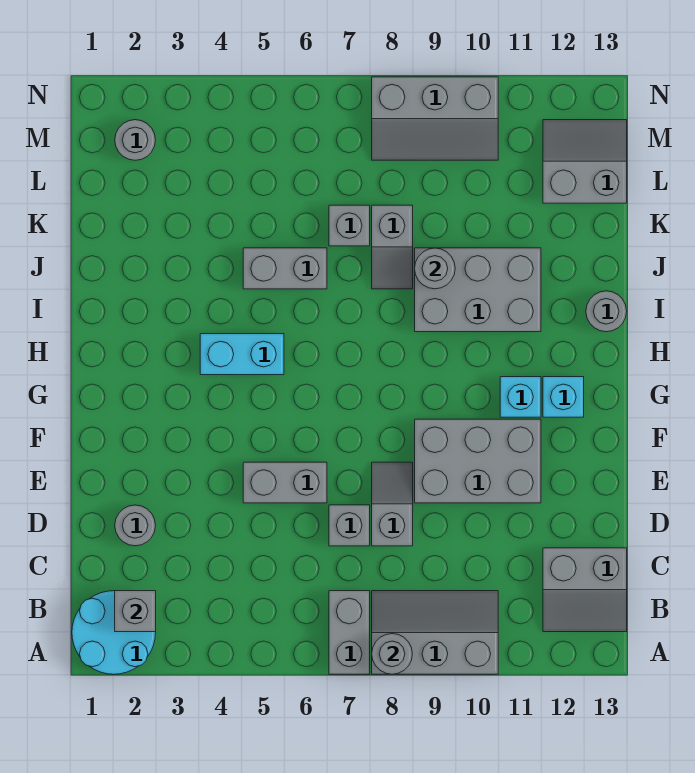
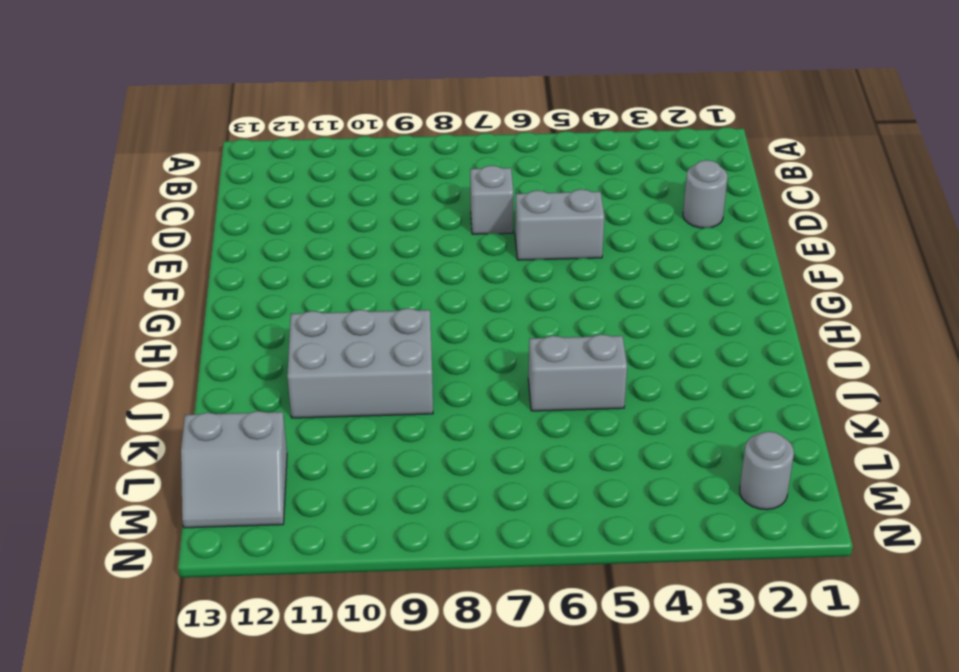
none -> cyan round brick A1:B2 level 1
none -> grey brick A7:B7 level 1
none -> grey slope A8:B10 level 1 top A

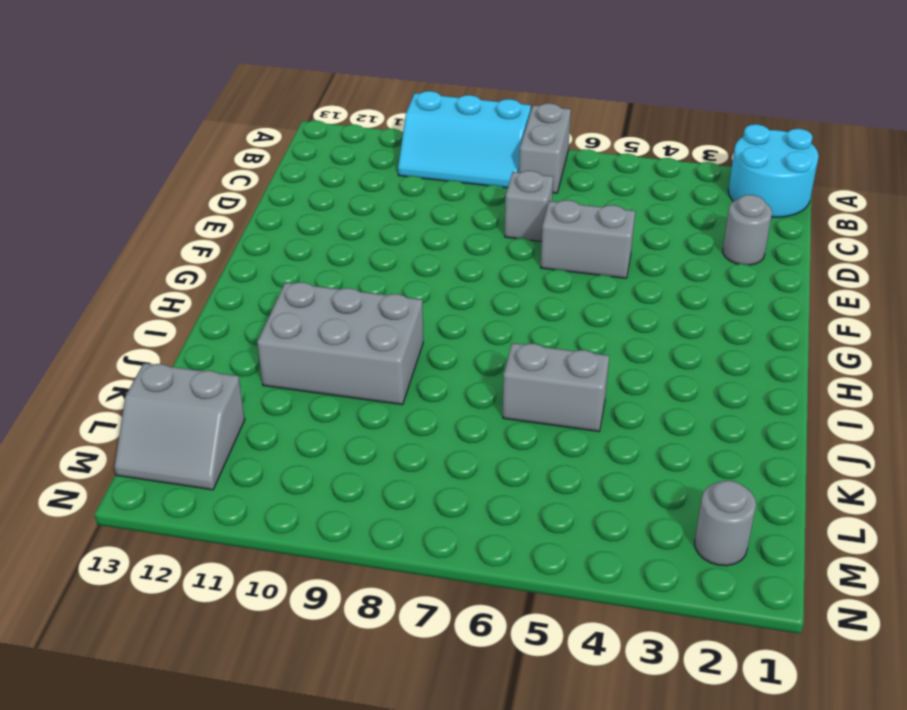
cyan slope A8:B10 level 1 top A -> grey slope A8:B10 level 1 top A
none -> grey slope B12:C13 level 1 top C
none -> grey slope D8:E8 level 1 top D
none -> grey brick E9:F11 level 1

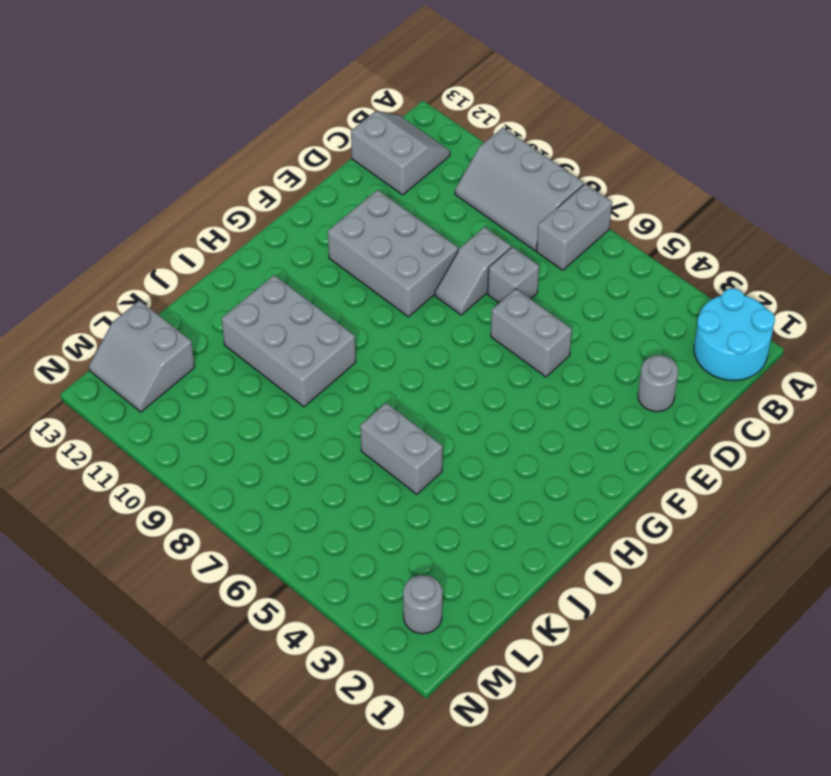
none -> cyan brick G11 level 1
none -> cyan brick G12 level 1
none -> cyan brick H4:H5 level 1

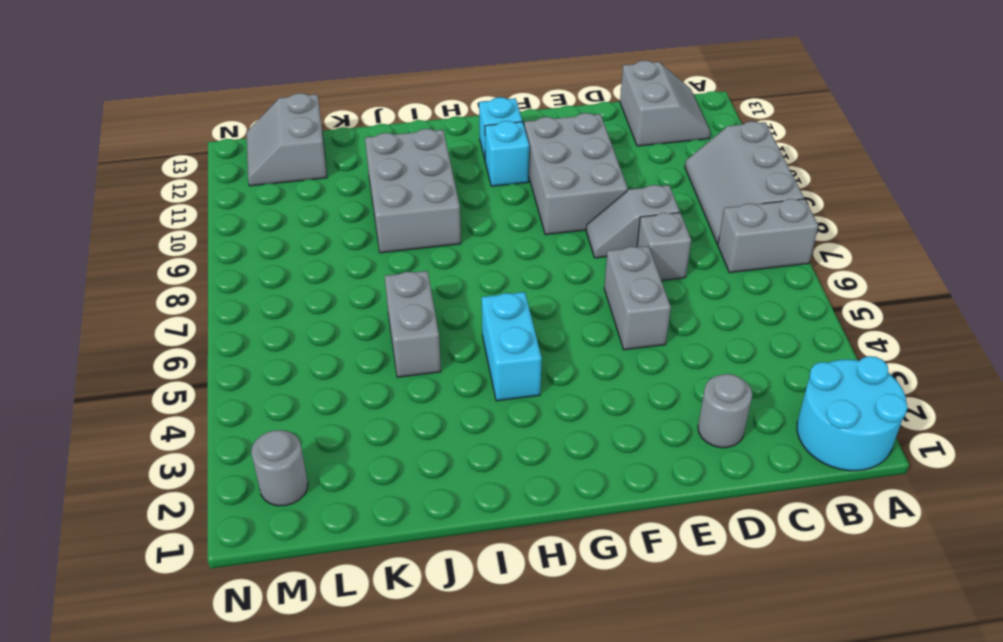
none -> grey round brick I13 level 1
none -> grey slope J8:K8 level 1 top K
none -> grey brick K7 level 1

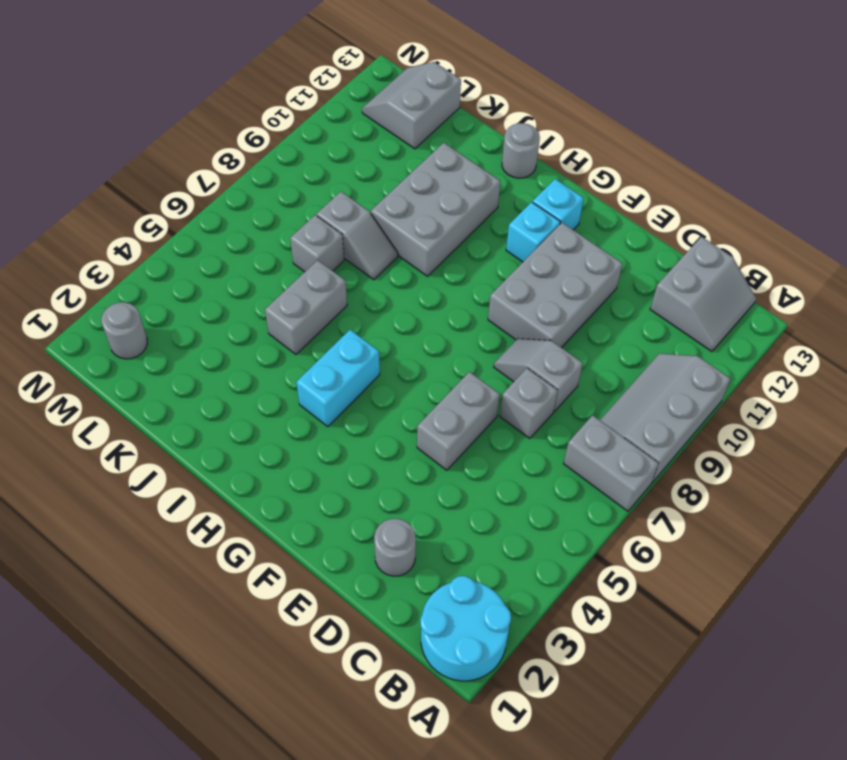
none -> grey slope M8:N10 level 1 top N
none -> grey round brick A8 level 2
none -> grey brick B2 level 2

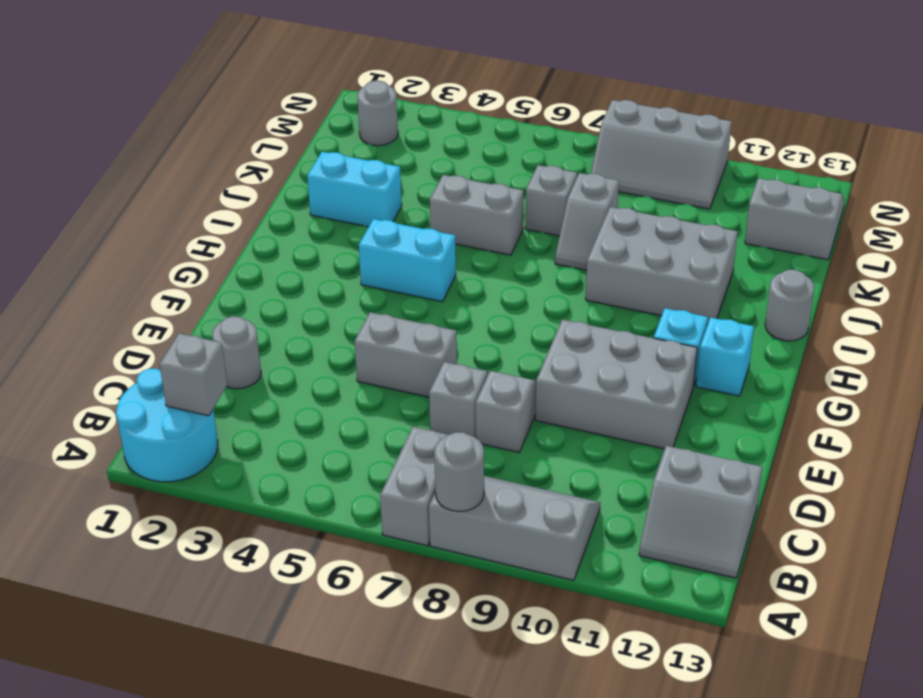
cyan brick J2:J3 level 1 -> none
none -> grey round brick J9 level 2

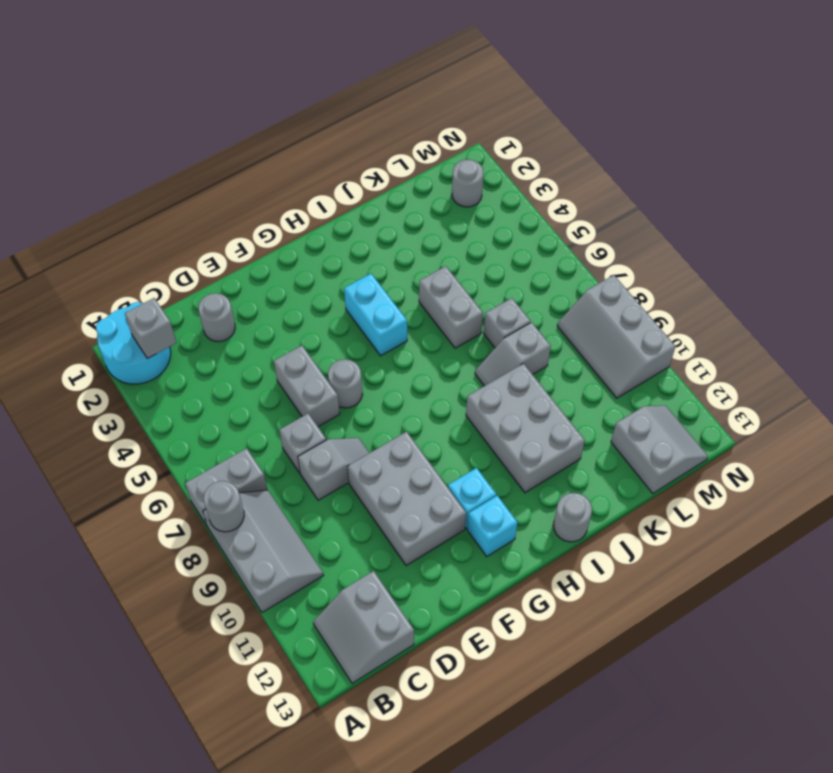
grey round brick F6 level 1 -> grey round brick J9 level 2

